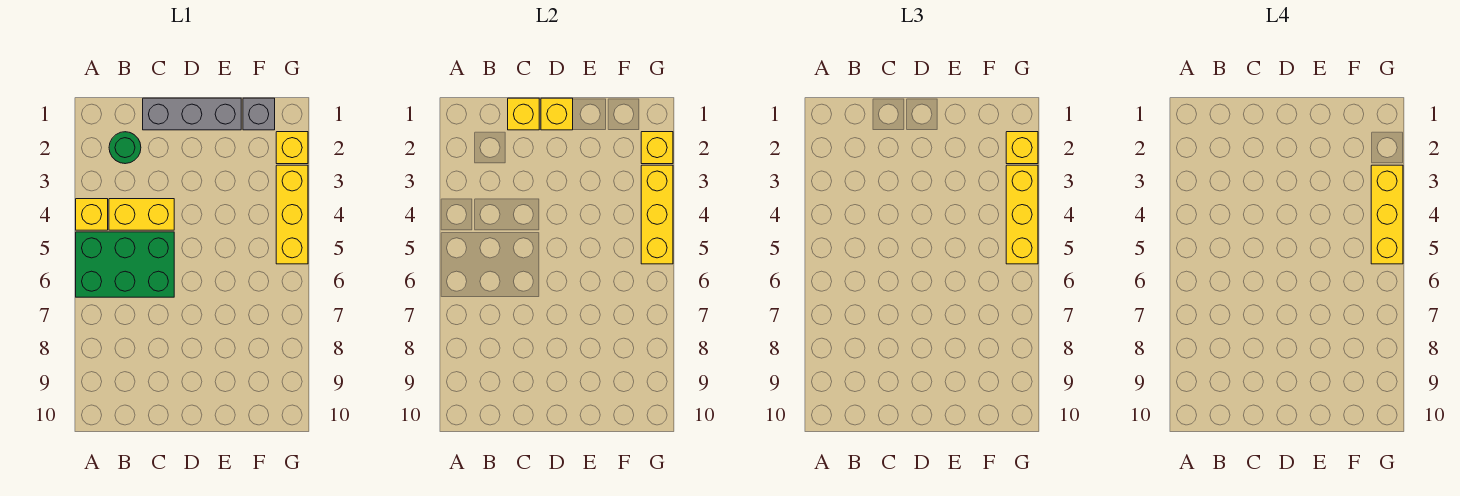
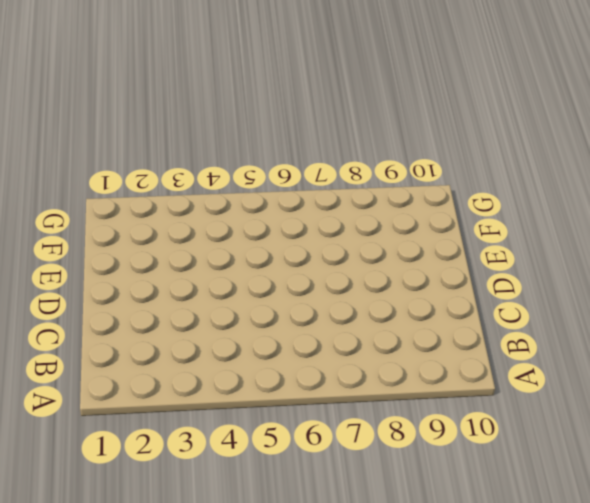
none -> yellow brick A4 level 1
none -> green brick A5:C6 level 1
none -> green round brick B2 level 1

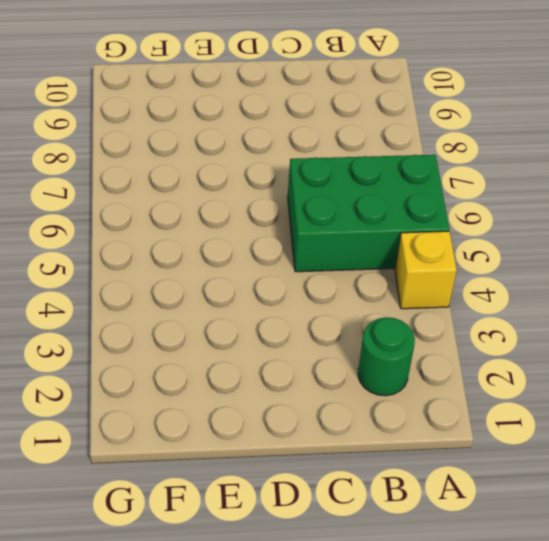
none -> yellow brick B4:C4 level 1
none -> grey brick C1:E1 level 1
none -> grey brick F1 level 1

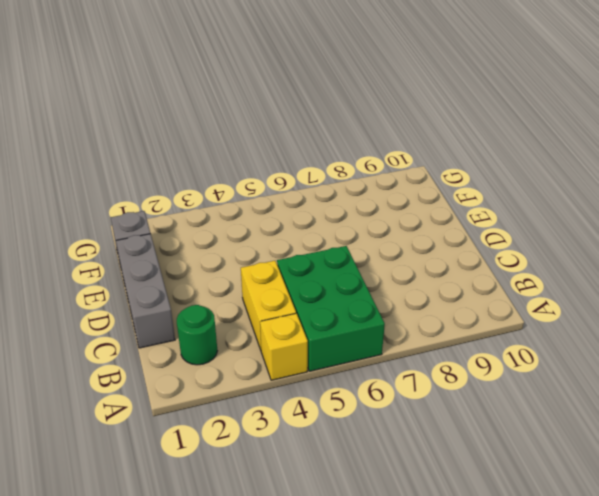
none -> yellow brick G2 level 1
none -> yellow brick G3:G5 level 1
none -> yellow brick C1 level 2

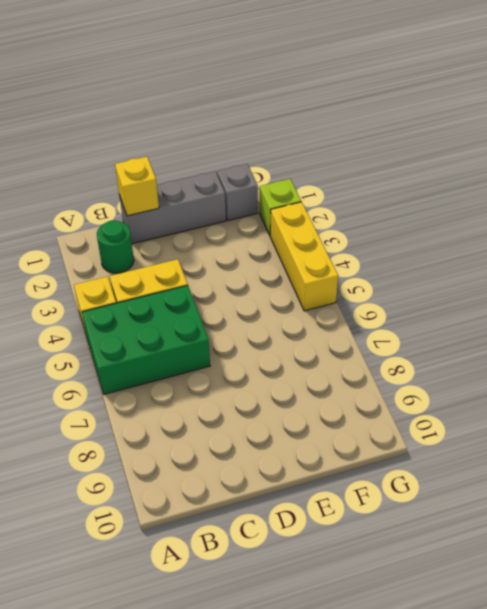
lime brick G2 level 1 -> yellow brick G2 level 1
none -> yellow brick D1 level 2
none -> yellow brick G2 level 2
none -> yellow brick G3:G5 level 2

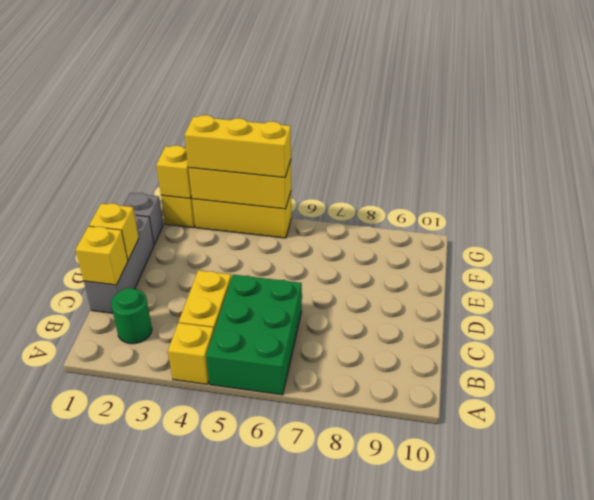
none -> yellow brick G2 level 3
none -> yellow brick G3:G5 level 4

